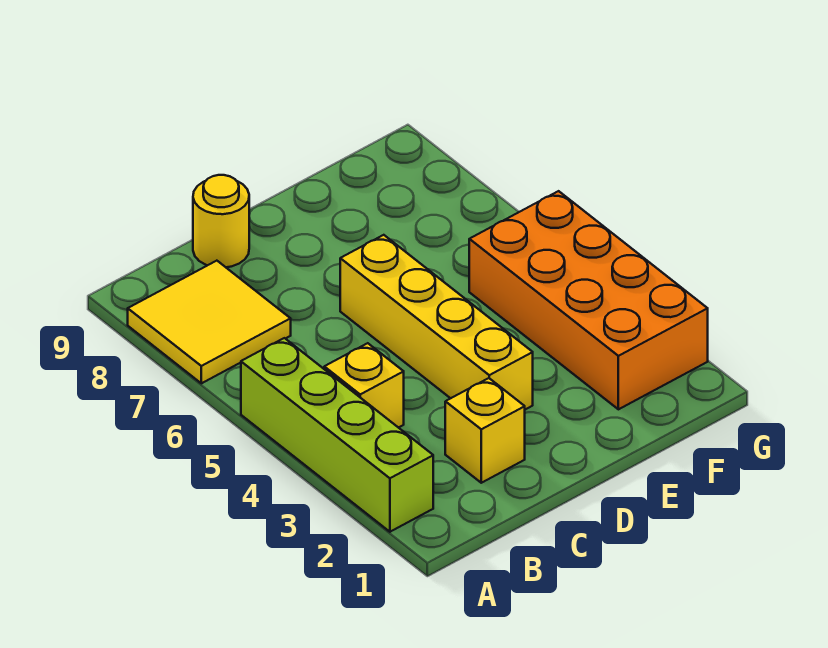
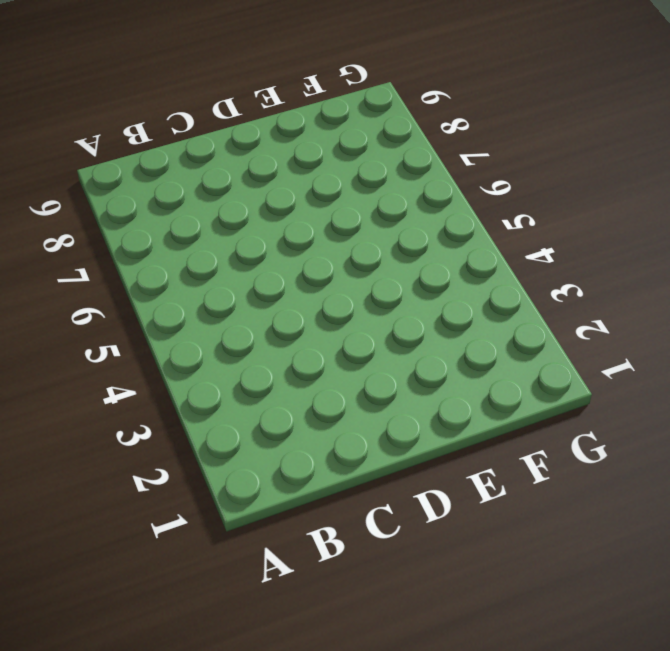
none -> lime brick A2:A5 level 1
none -> yellow tile A7:B8 level 1

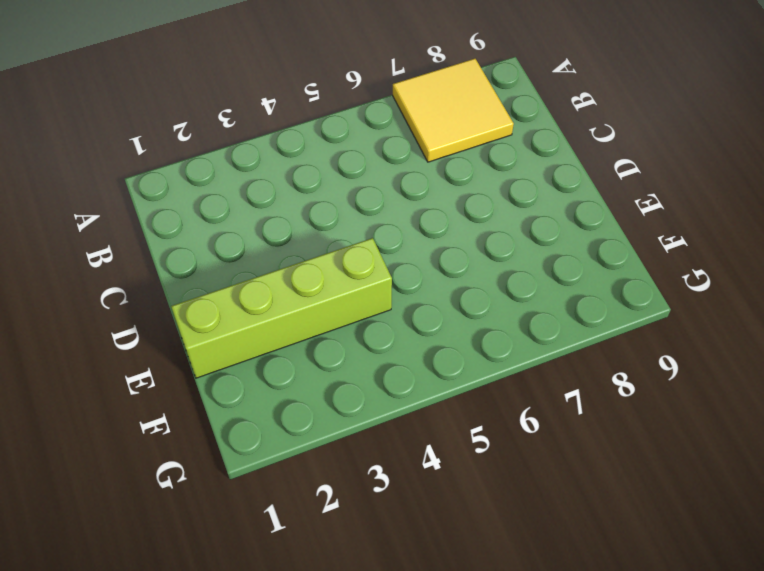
lime brick E1:E4 level 1 -> lime brick A2:A5 level 1
none -> yellow brick B4 level 1
none -> yellow brick C2 level 1

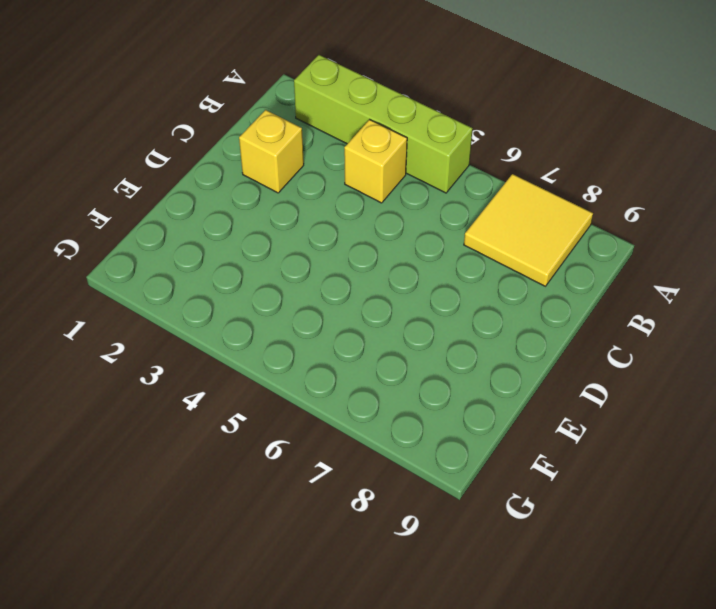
none -> yellow round brick C9 level 1
none -> yellow brick D3:D6 level 1

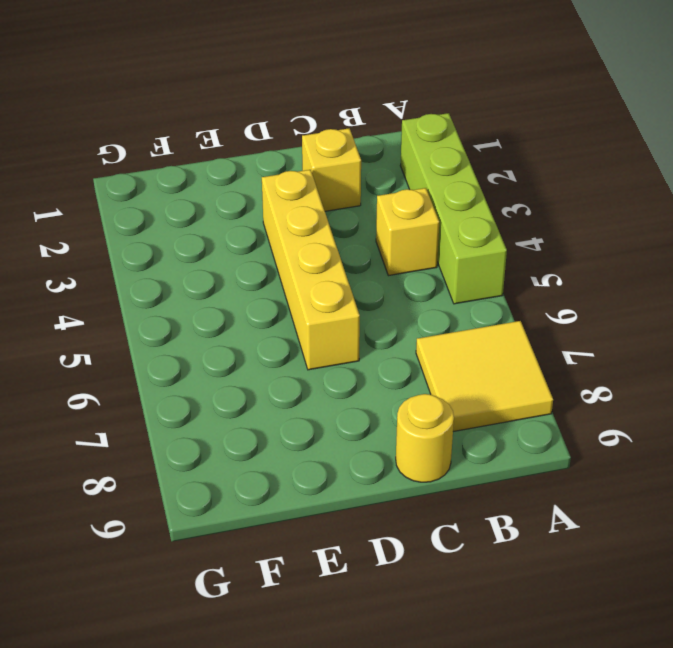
none -> orange brick F2:G5 level 1

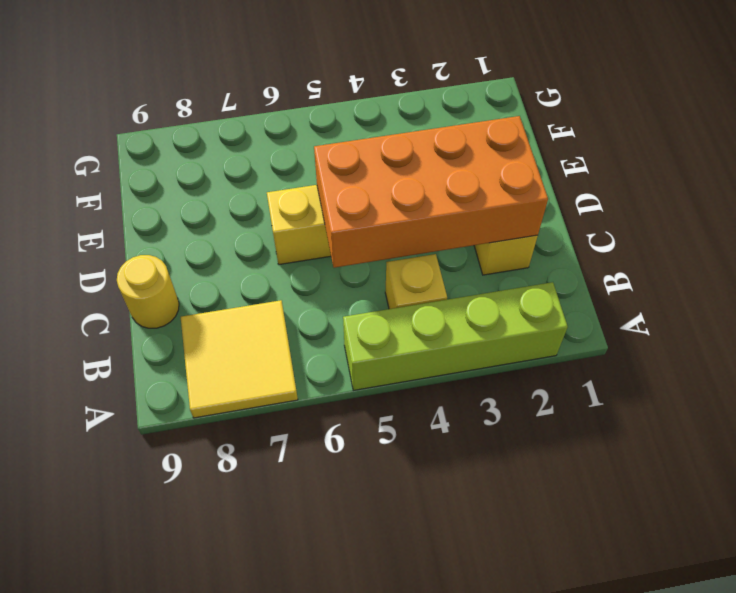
orange brick C2:D5 level 2 -> orange brick F2:G5 level 1

